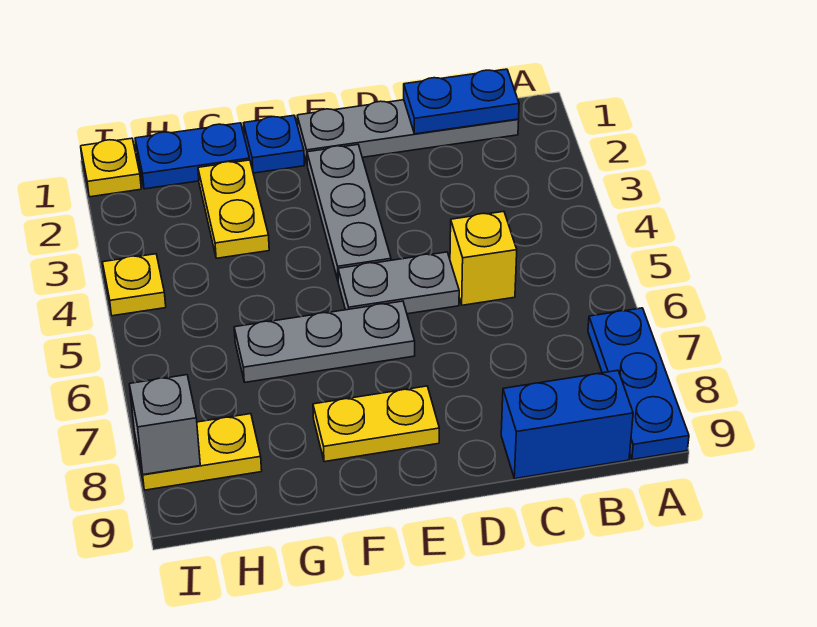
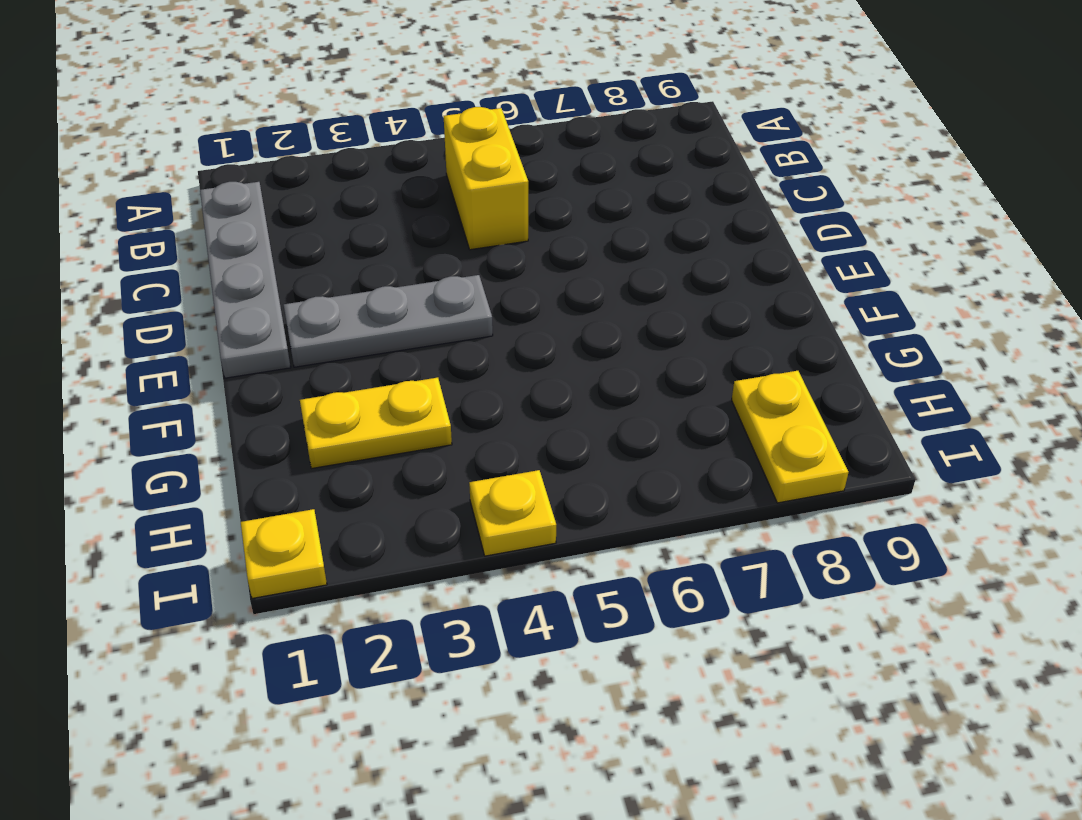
yellow brick B5:C5 level 1 -> yellow brick C5 level 1
none -> blue plate A7:A9 level 1
none -> blue brick B9:C9 level 1
none -> grey plate D5:E5 level 1

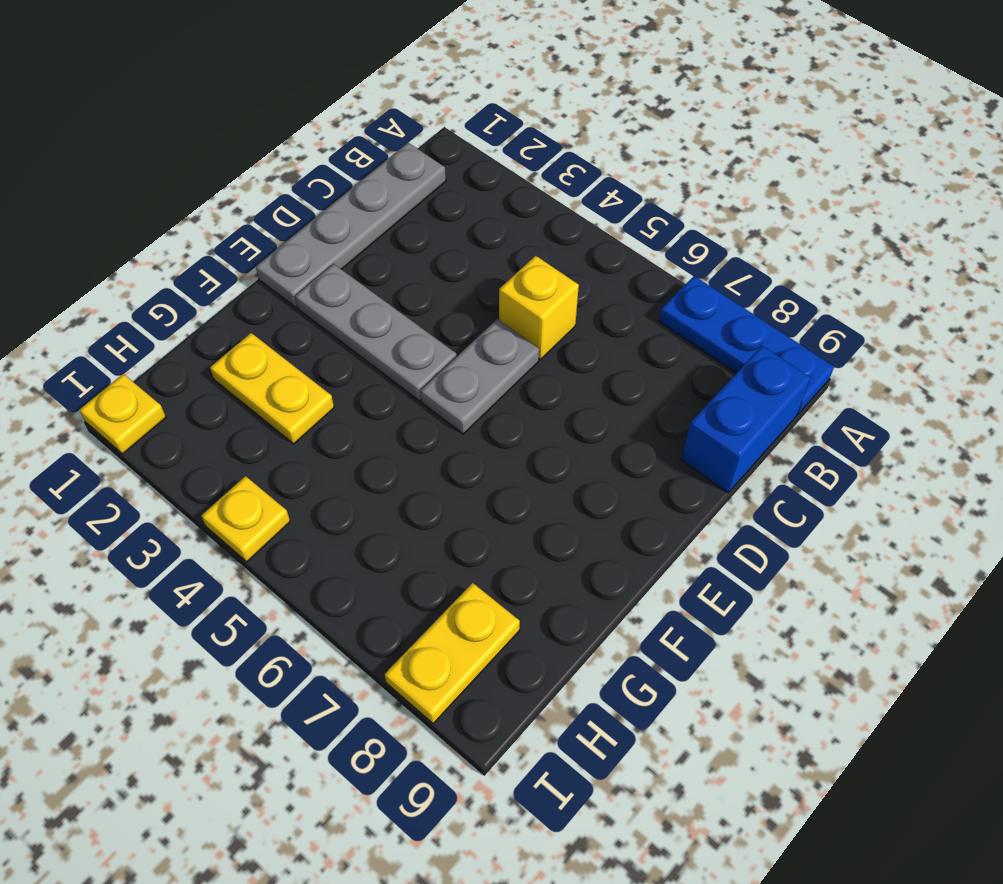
none -> grey plate E6:G6 level 1
none -> yellow plate E8:F8 level 1
none -> blue plate F1 level 1

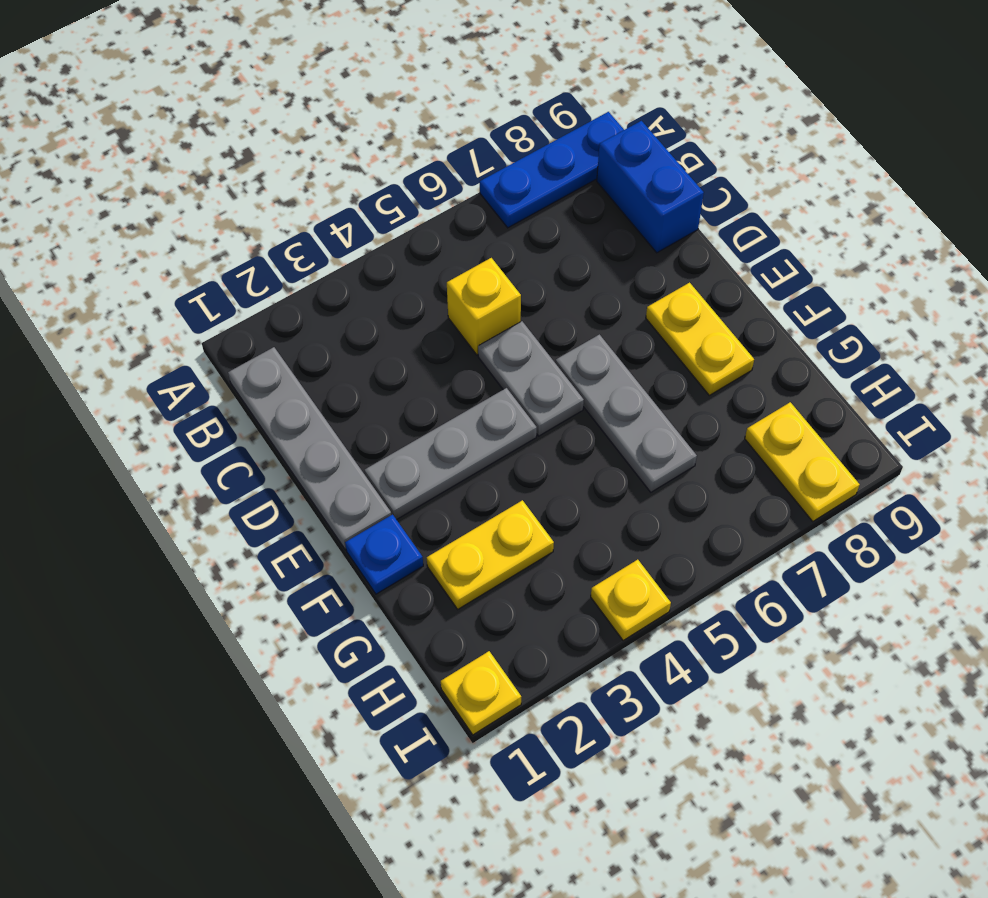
none -> blue plate G1:H1 level 1
none -> blue plate B1:C1 level 2
none -> grey brick I8 level 2

